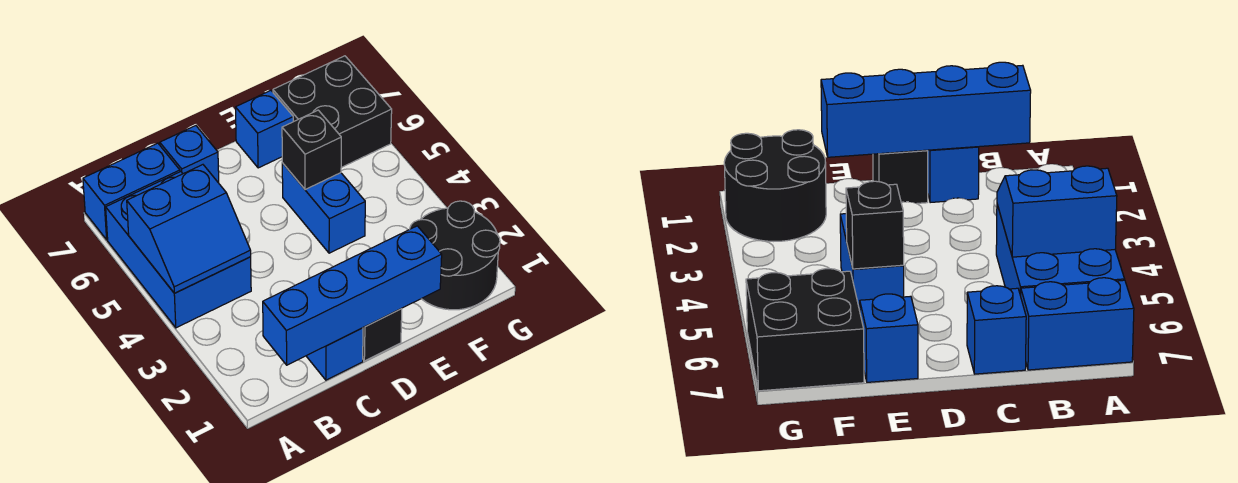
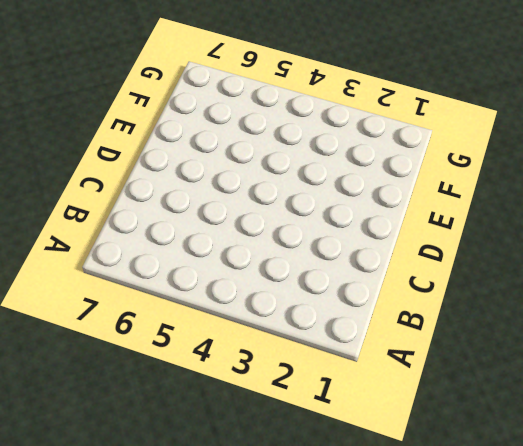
none -> blue brick A4:B6 level 1
none -> blue brick A7:B7 level 1
none -> blue brick C1 level 1

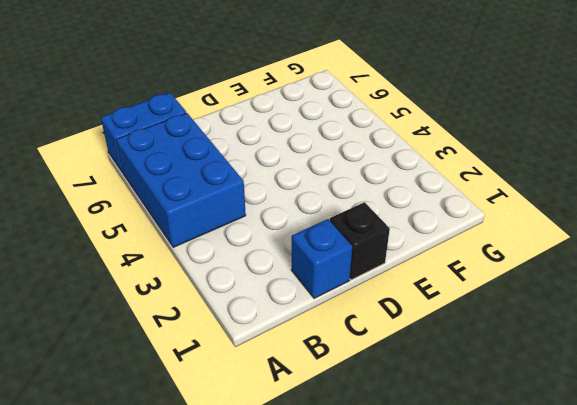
none -> blue brick C7 level 1
none -> blue brick E4:E5 level 1
none -> blue brick E7 level 1

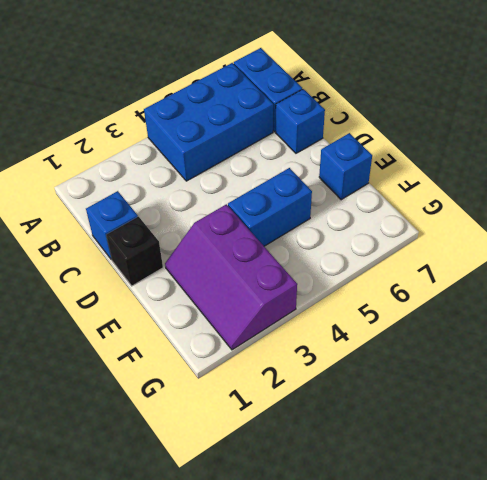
purple slope E2:G3 level 1 top 3 -> black round brick F1:G2 level 1
none -> black brick F6:G7 level 1
none -> blue slope A4:B5 level 2 top 5
none -> blue brick B1:E1 level 2

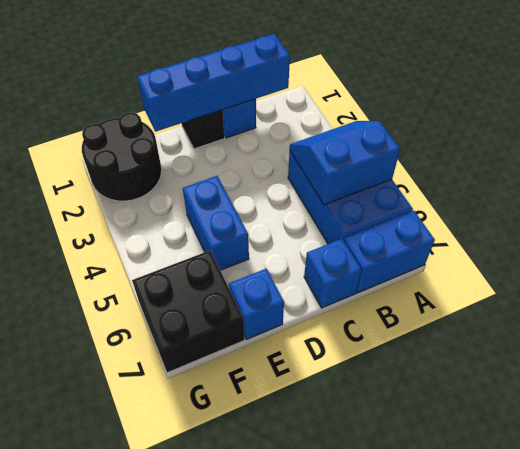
none -> black brick E5 level 2

